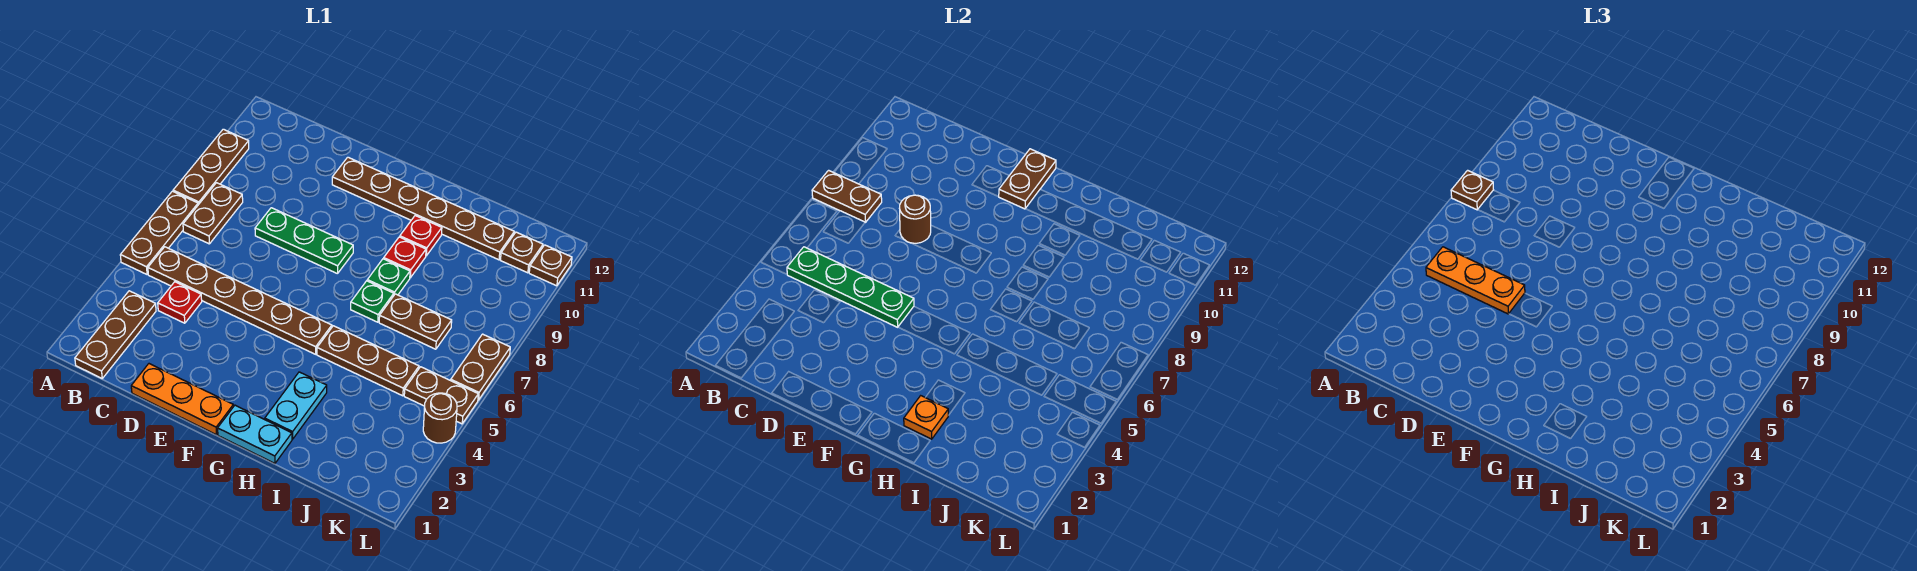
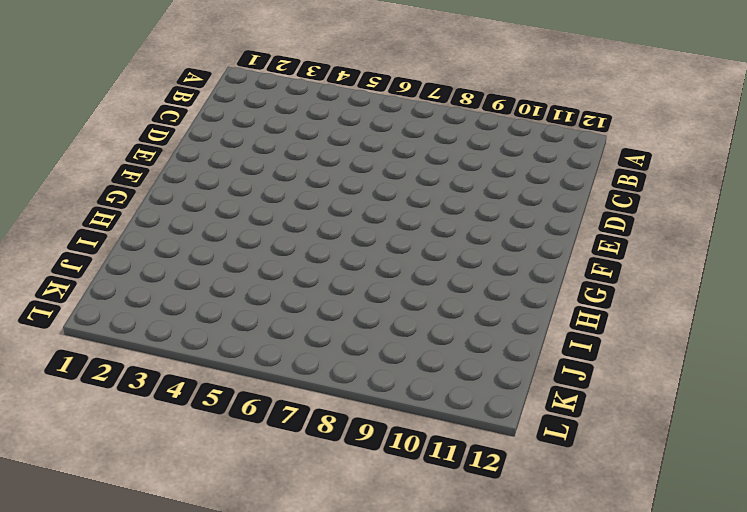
none -> brown plate A5:A7 level 1
none -> brown plate A8:A10 level 1
none -> brown plate B1:B3 level 1

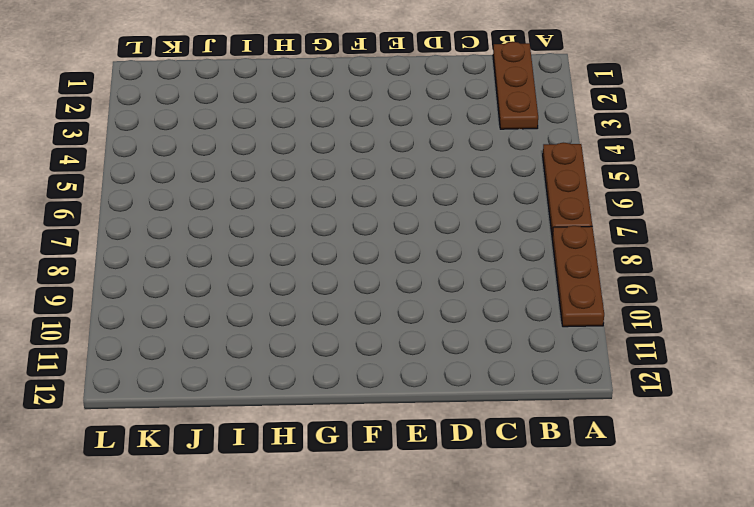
none -> brown plate B5:G5 level 1
none -> brown plate B7:B8 level 1
none -> red plate C4 level 1

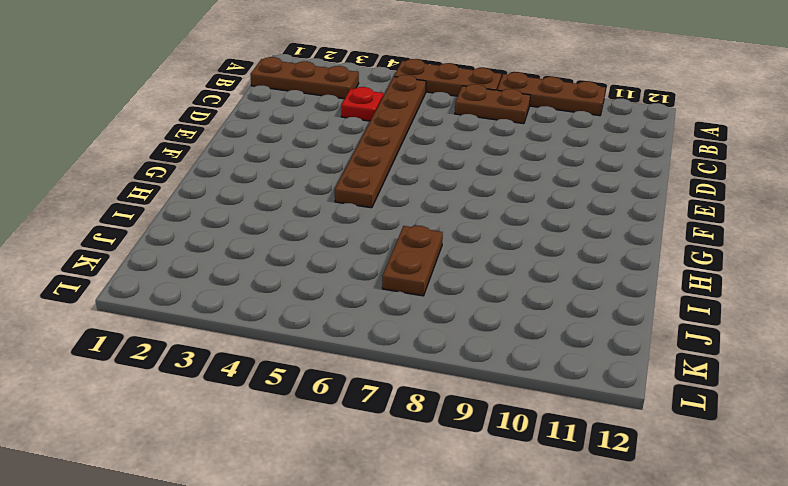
none -> orange plate D1:F1 level 1
none -> green plate D8:F8 level 1
none -> brown plate E11:J11 level 1

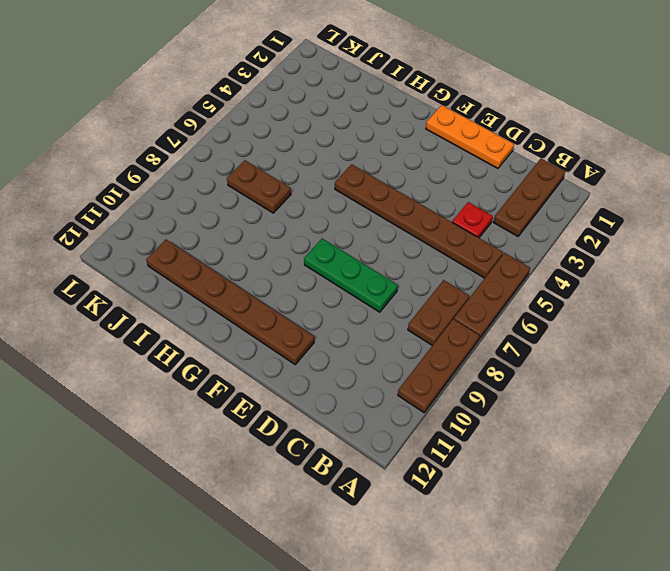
none -> cyan plate G1:H1 level 1
none -> cyan plate H2:H3 level 1
none -> brown plate H5:J5 level 1

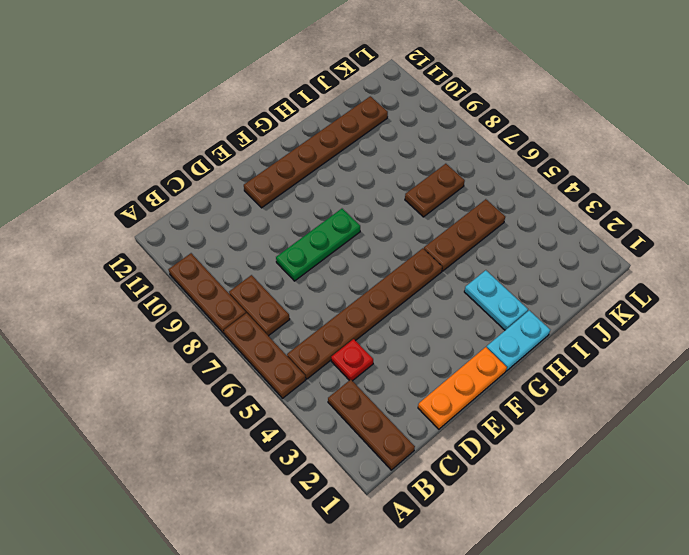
none -> green plate H7 level 1
none -> green plate H8 level 1
none -> red plate H9 level 1

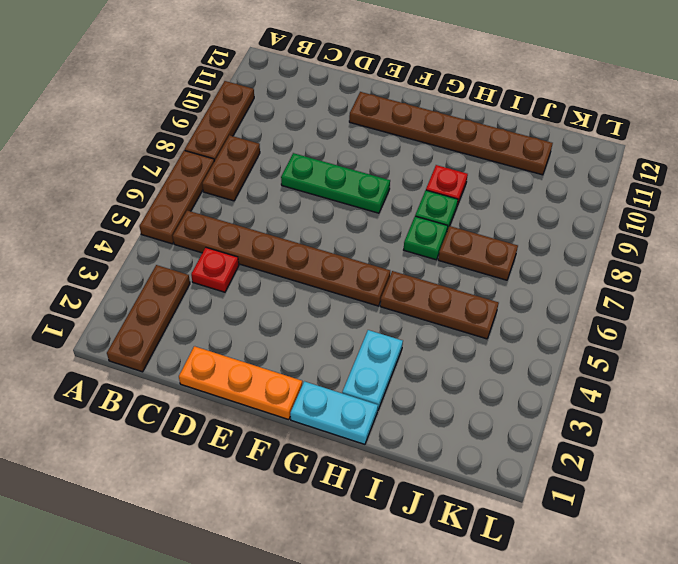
none -> red plate H10 level 1
none -> brown plate K5:L5 level 1
none -> brown plate K11 level 1

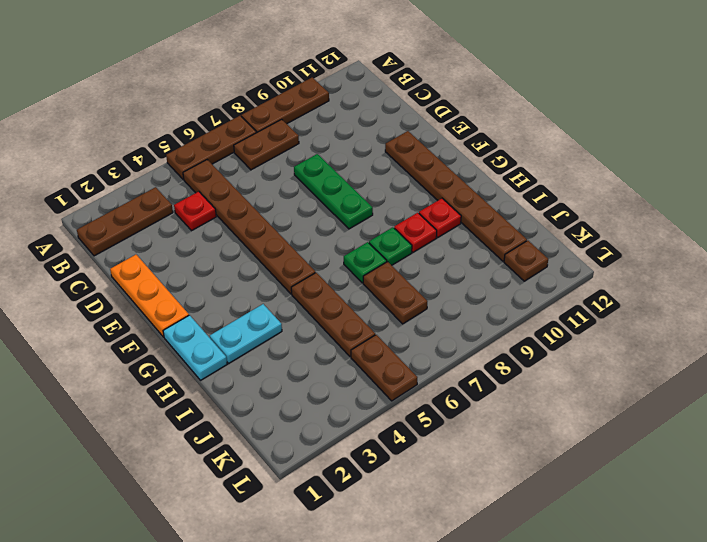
none -> brown round brick L4 level 1
none -> brown plate L6:L7 level 1
none -> brown plate L11 level 1

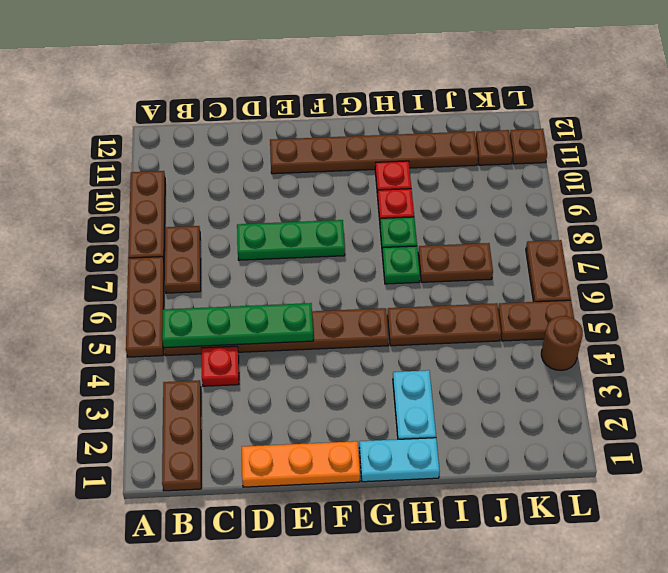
none -> brown plate A8:B8 level 2
none -> brown round brick D8 level 2
none -> brown plate F11:F12 level 2

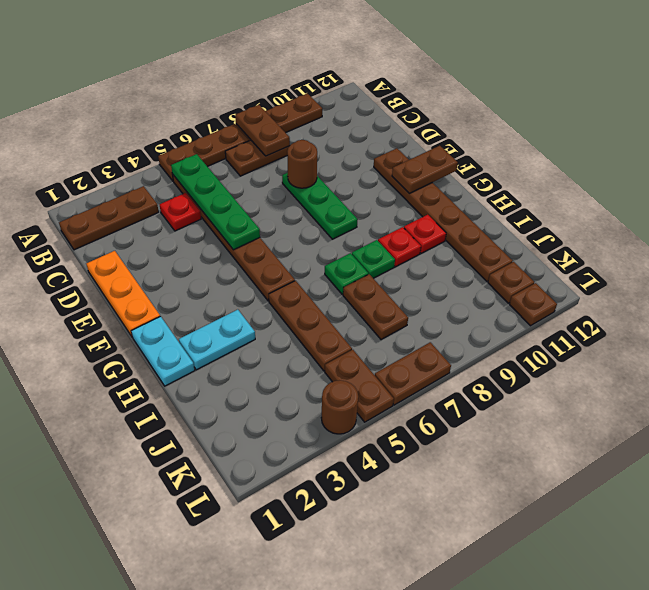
none -> orange plate H2 level 2
none -> brown plate A8 level 3
none -> orange plate B5:D5 level 3

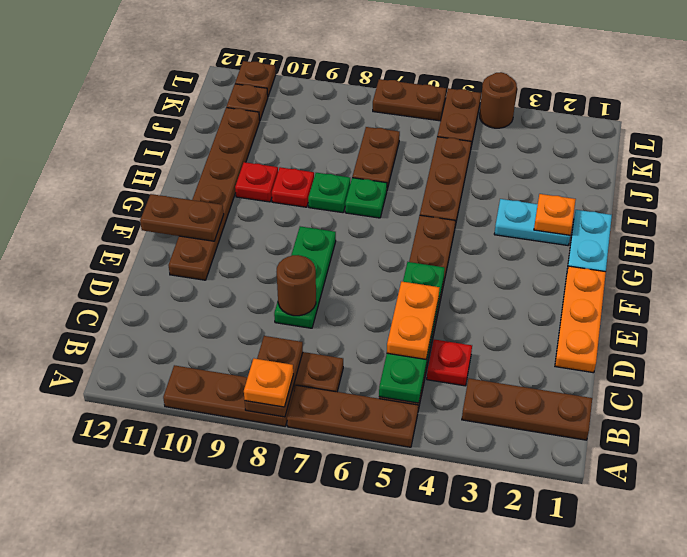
orange plate A8 level 3 -> brown plate A8 level 3
orange plate C5:D5 level 3 -> orange plate B5:D5 level 3

